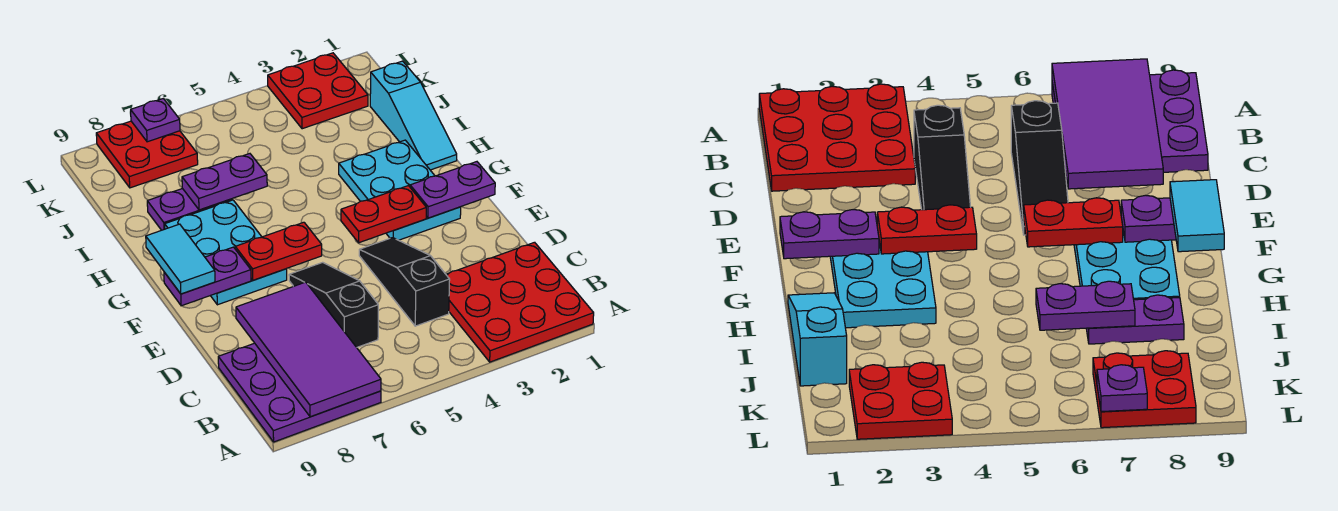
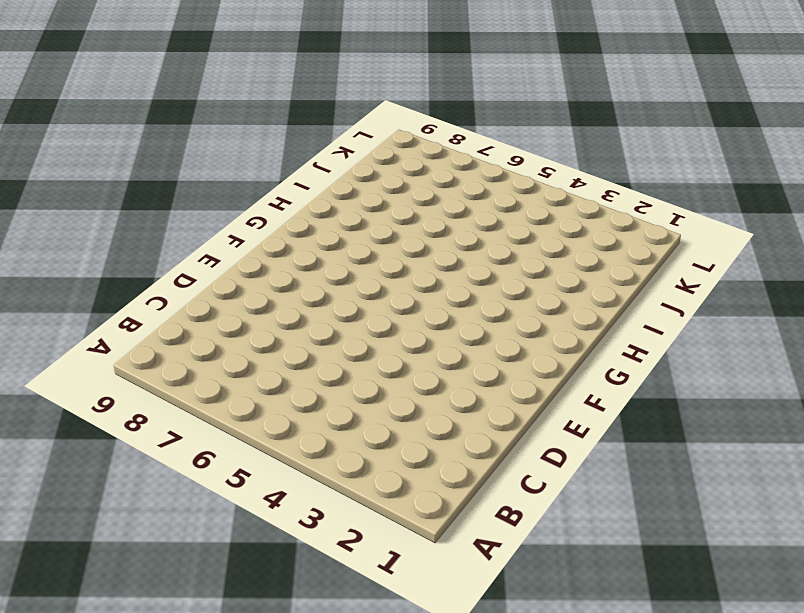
none -> red plate A1:C3 level 1
none -> purple plate A7:C9 level 1
none -> black slope C4:E4 level 1 top C

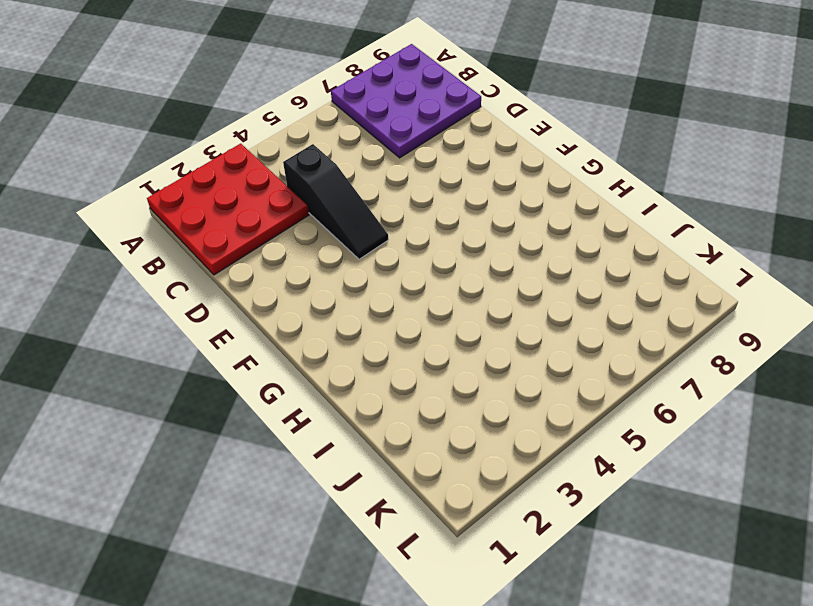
none -> black slope C6:E6 level 1 top C
none -> cyan plate F2:H3 level 1
none -> cyan plate F7:H8 level 1

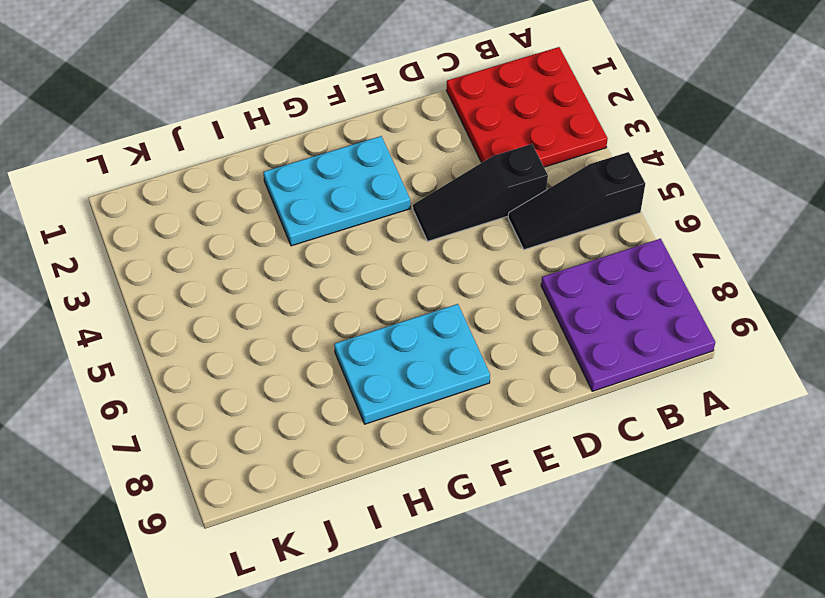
black slope A5:C5 level 1 top A -> black slope C6:E6 level 1 top C
none -> cyan slope H1:J1 level 1 top J
none -> purple plate I7:I8 level 1
none -> red plate K2:L3 level 1

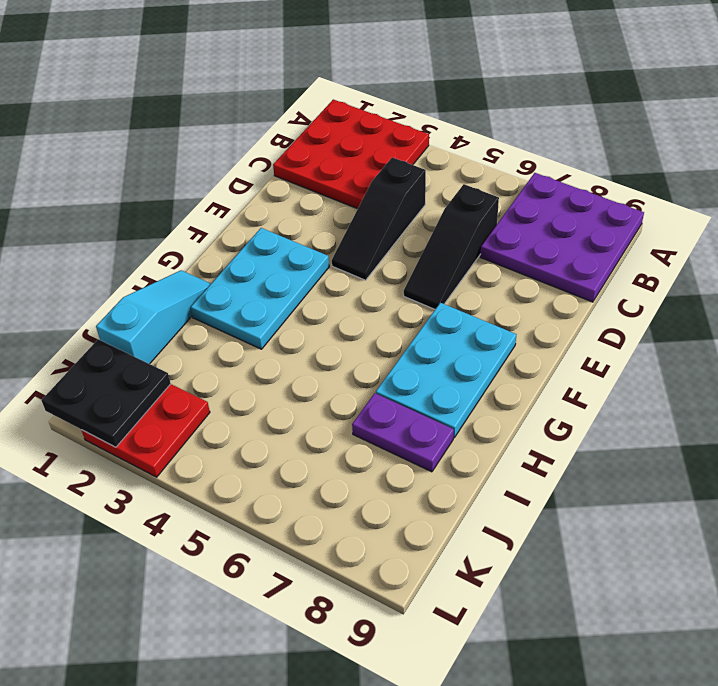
black plate K1:L2 level 2 -> none
none -> red plate K7:L8 level 1
none -> purple tile A7:D8 level 2
none -> purple plate F1:F2 level 2

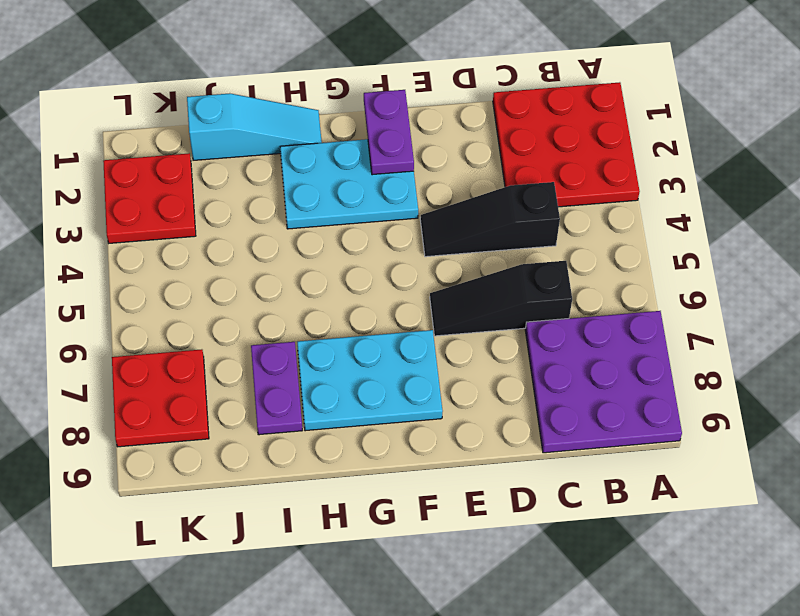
none -> purple tile A7:D8 level 2
none -> red plate F3:F4 level 2
none -> red plate F6:F7 level 2

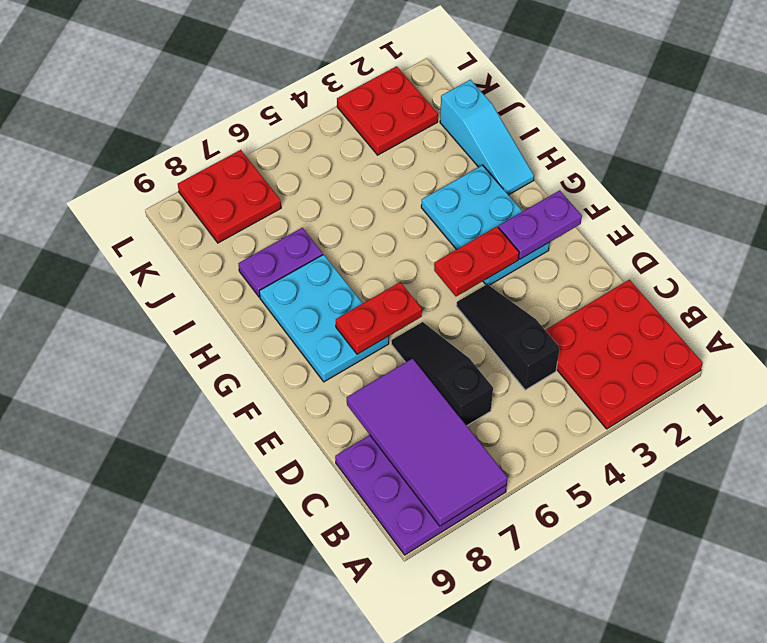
none -> purple plate F8:F9 level 2
none -> purple plate I6:I7 level 2
none -> purple plate L7 level 2

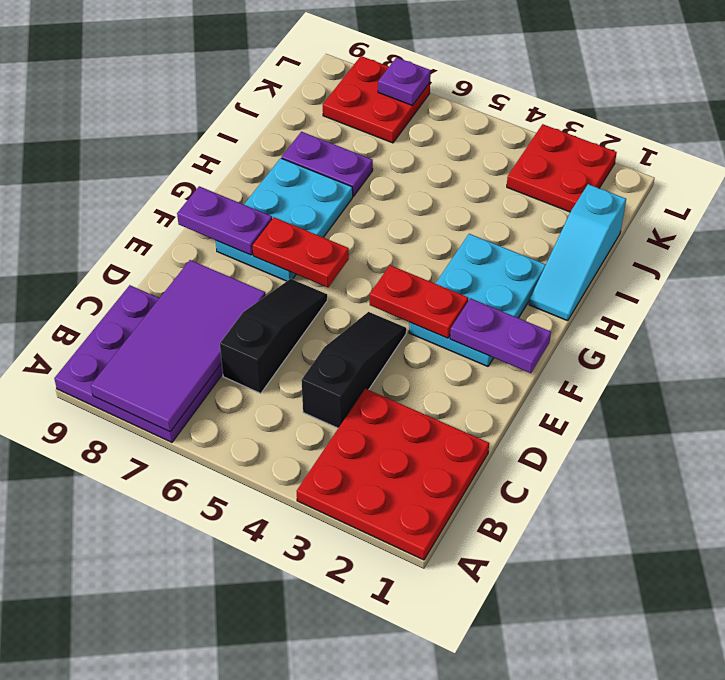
none -> purple plate I6:I7 level 2
none -> cyan tile F9:G9 level 3

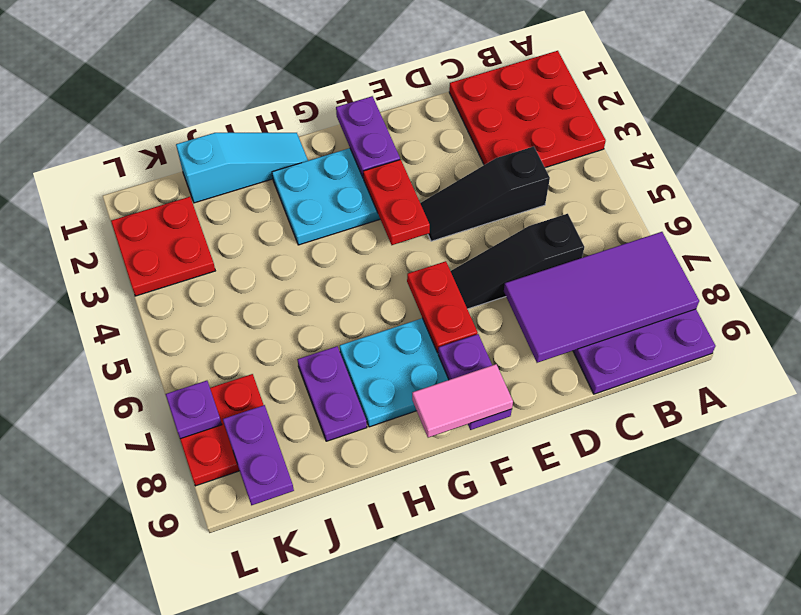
pink tile F9:G9 level 3 -> cyan tile F9:G9 level 3
purple plate K8:K9 level 2 -> purple plate I6:I7 level 2

